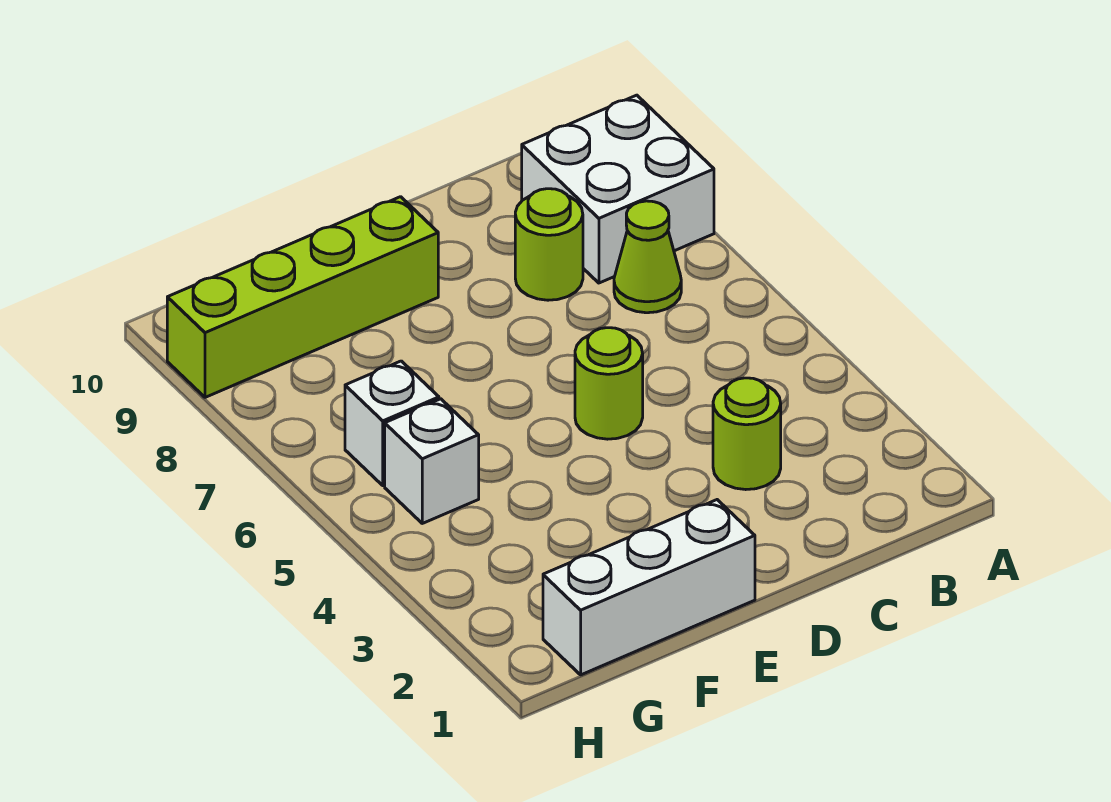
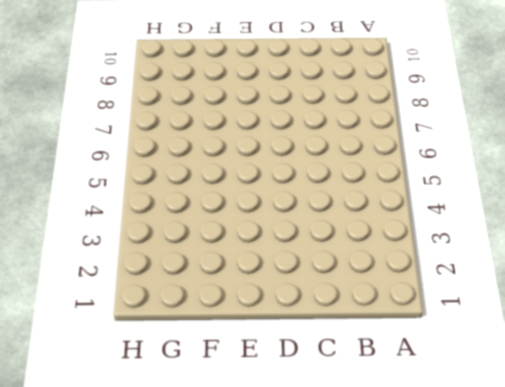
none -> white brick A8:B9 level 1
none -> lime cone B7 level 1

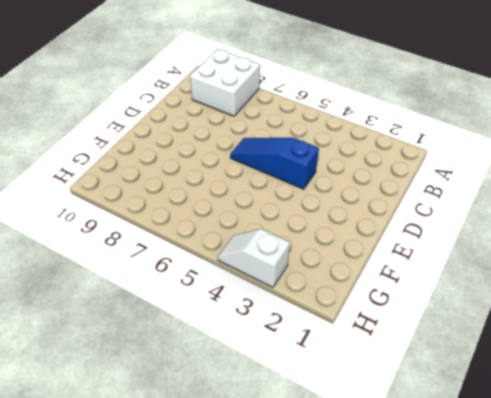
blue slope D4:D6 level 1 top 4 -> lime round brick D5 level 1
white slope H3:H4 level 1 top 3 -> none
none -> lime cone B7 level 1
none -> lime round brick C3 level 1

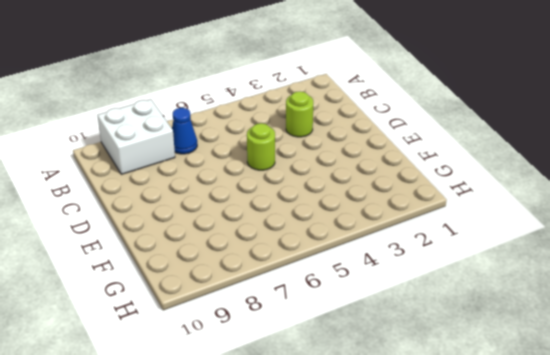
blue cone B7 level 1 -> lime cone B7 level 1
none -> lime round brick C8 level 1
none -> white brick E1:G1 level 1

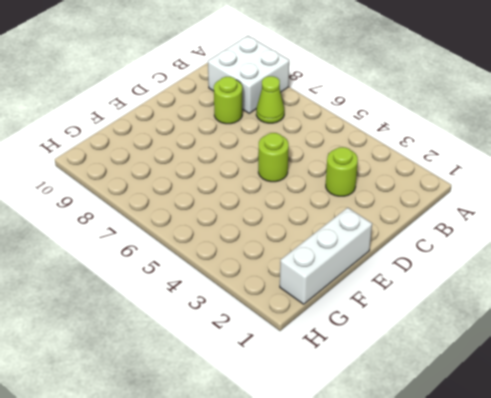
none -> lime brick E9:H9 level 1
none -> white brick G5 level 1

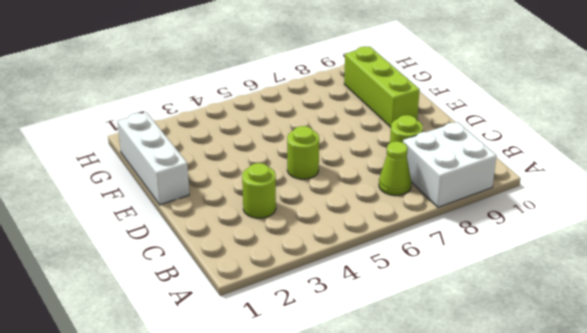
lime brick E9:G9 level 1 -> lime brick E9:H9 level 1
none -> white brick G5 level 1
none -> white brick G6 level 1

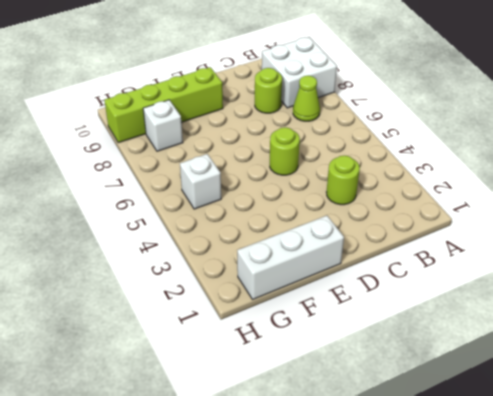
white brick G8 level 1 -> white brick G6 level 1

